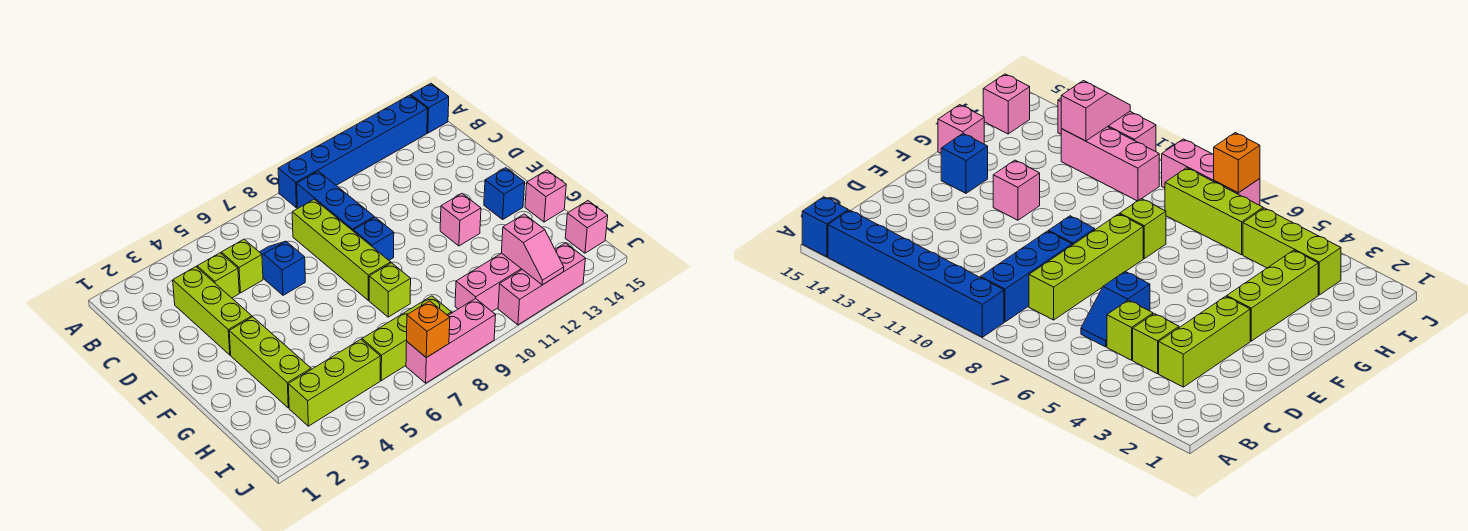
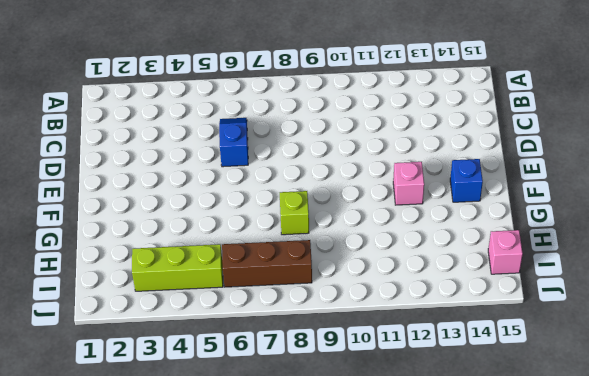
brown brick I6:I8 level 1 -> lime brick I6:I8 level 1
none -> blue brick A9:A14 level 1
none -> blue brick A15 level 1
none -> blue brick B9:D9 level 1

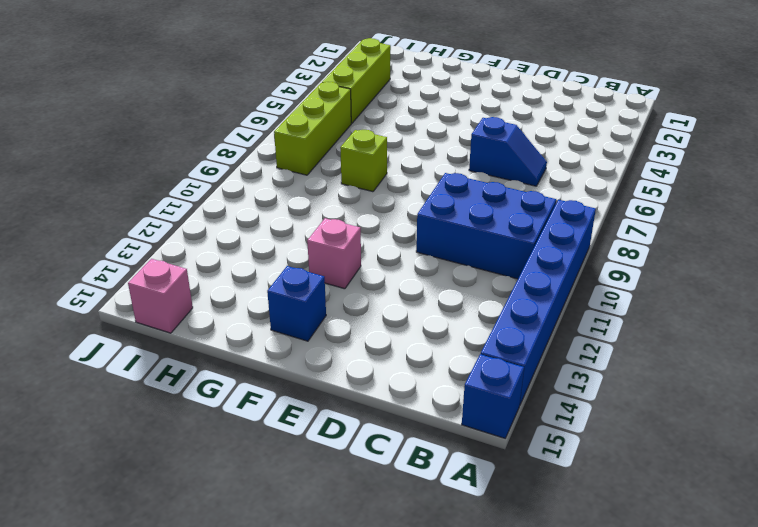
blue brick B9:D10 level 1 -> blue brick B9:D9 level 1
none -> lime brick C3:E3 level 1
none -> lime brick C4 level 1
none -> lime brick C5 level 1

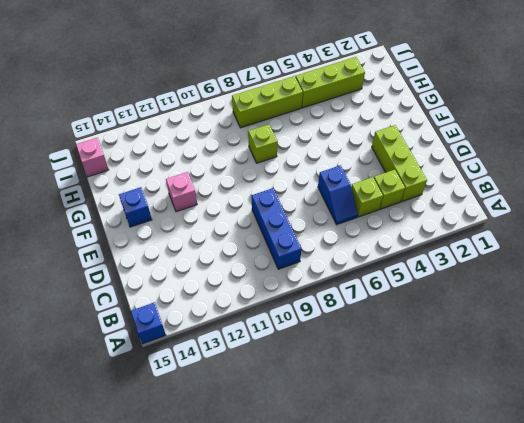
none -> blue brick A9:A14 level 1
none -> lime brick C8:F8 level 1
none -> blue brick E9 level 1

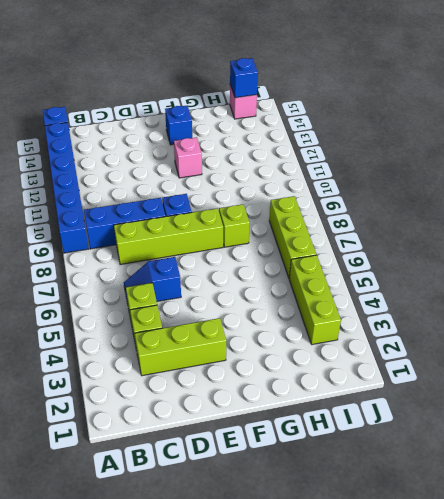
blue brick I15 level 2 -> none
none -> lime brick F3:H3 level 1
none -> pink brick G15 level 1
none -> pink brick I10:I12 level 1

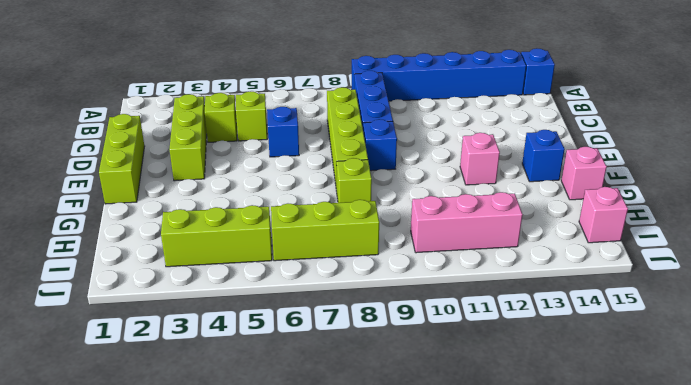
lime brick D1:F1 level 1 -> lime brick F3:H3 level 1
none -> pink brick J7:J9 level 1
none -> pink brick J11:J13 level 1
none -> pink slope I12:J12 level 2 top I

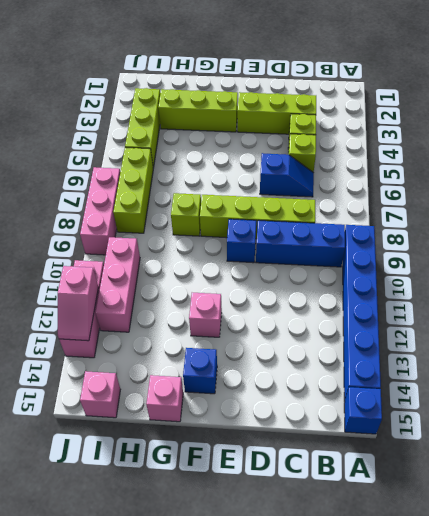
pink slope J12:J13 level 2 top 12 -> pink slope I12:J12 level 2 top I
none -> orange brick J7 level 2

